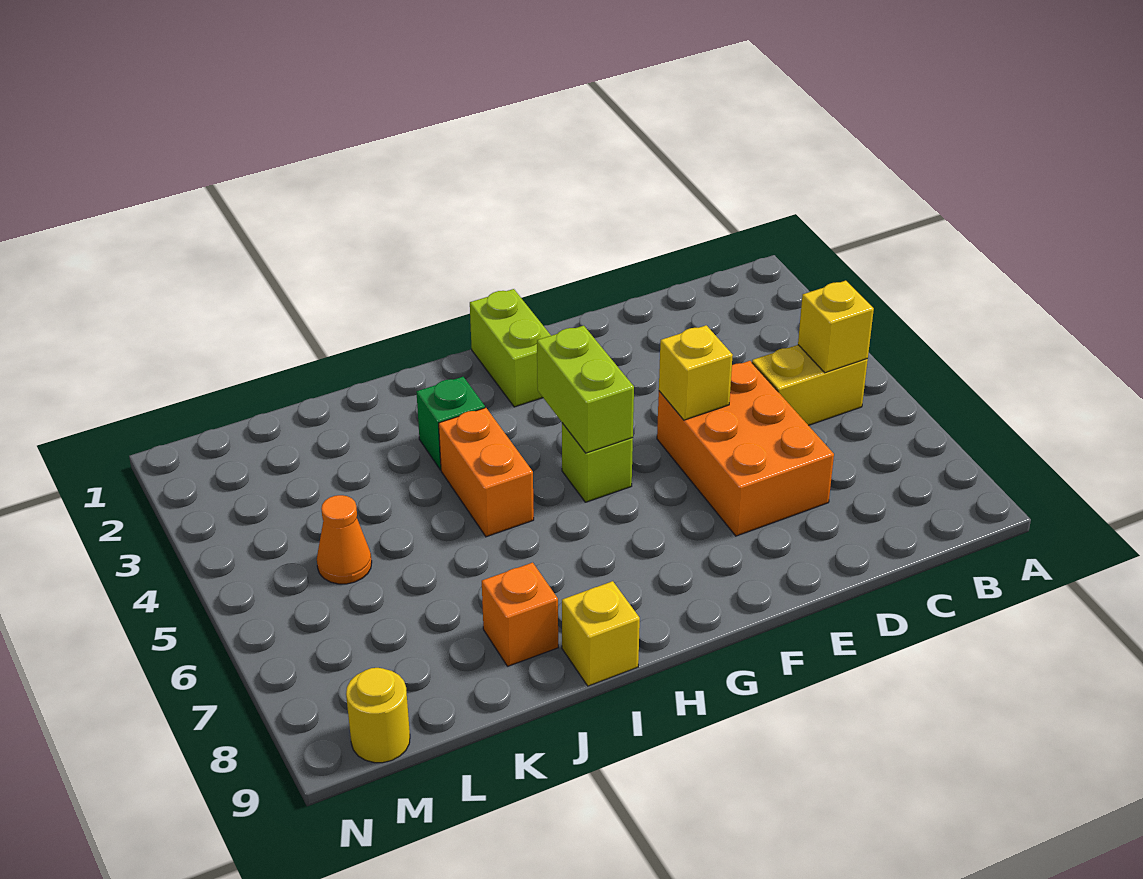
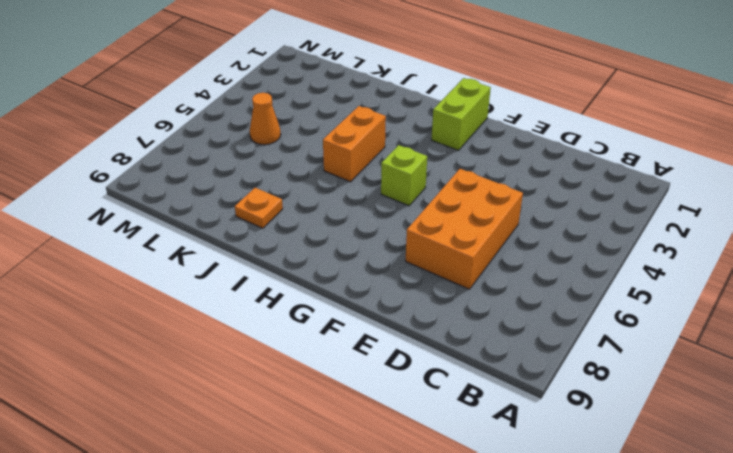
orange plate J8 level 1 -> orange brick J8 level 1
none -> yellow brick B5:C5 level 1
none -> green brick I3 level 1
none -> yellow brick I9 level 1

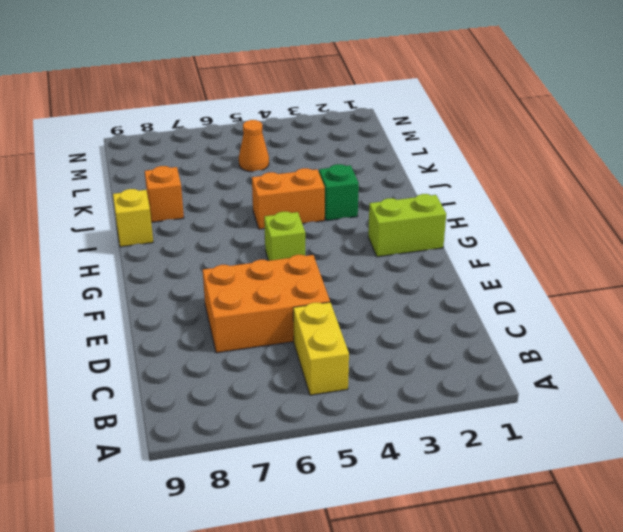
none -> yellow round brick M9 level 1
none -> yellow brick B5 level 2
none -> yellow brick E5 level 2

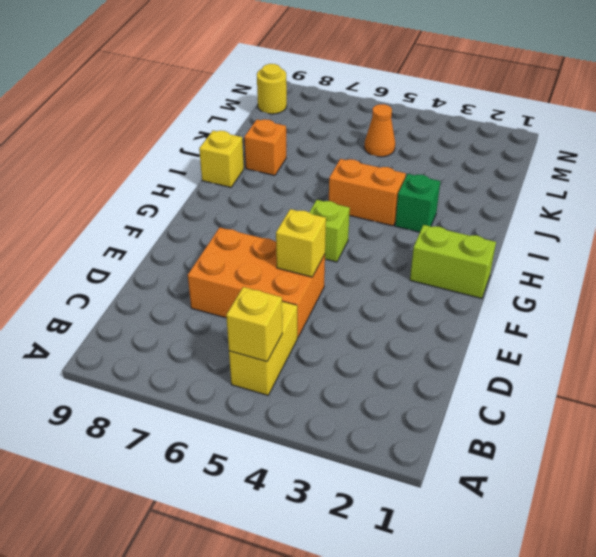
none -> lime brick G4:G5 level 2

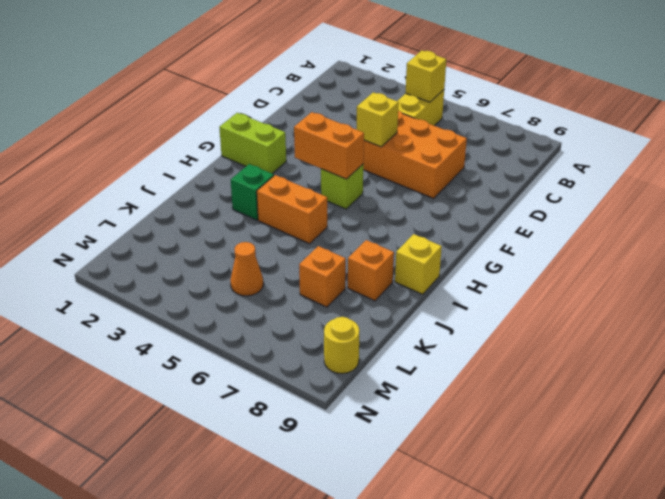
orange brick G4:G5 level 2 -> lime brick G4:G5 level 2
orange brick K7 level 1 -> none

